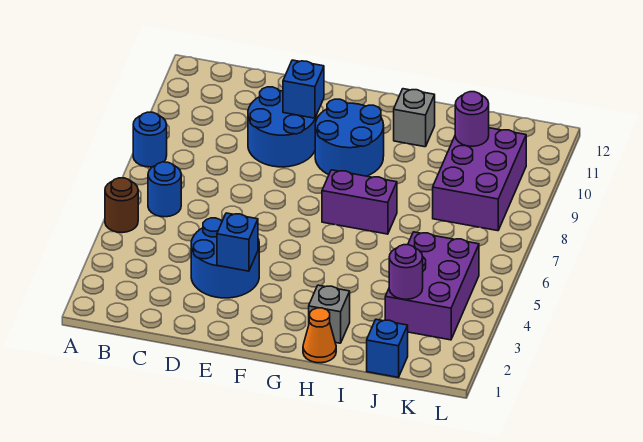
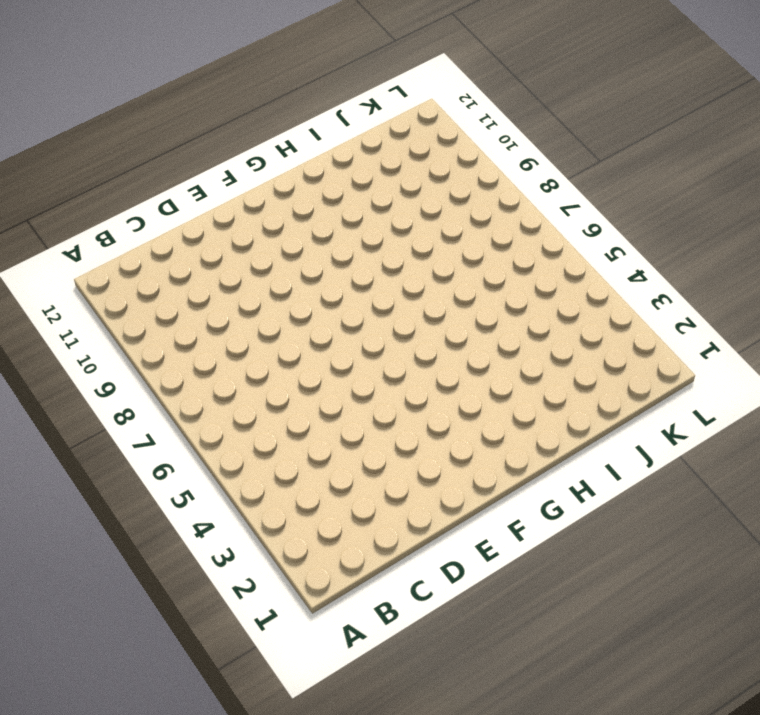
none -> brown round brick A5 level 1
none -> blue round brick A8 level 1
none -> blue round brick B6 level 1

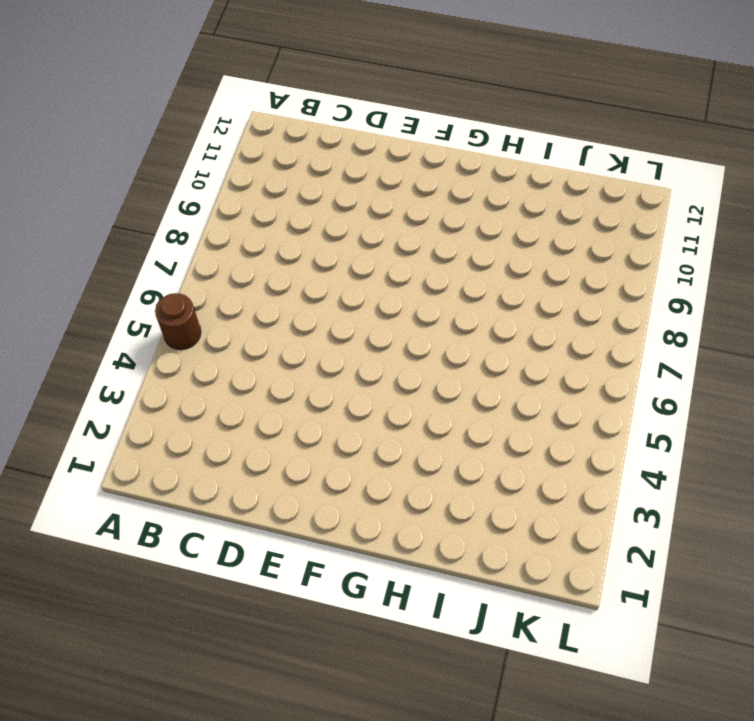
none -> blue round brick A8 level 1
none -> blue round brick B6 level 1
none -> blue round brick D3:E4 level 1

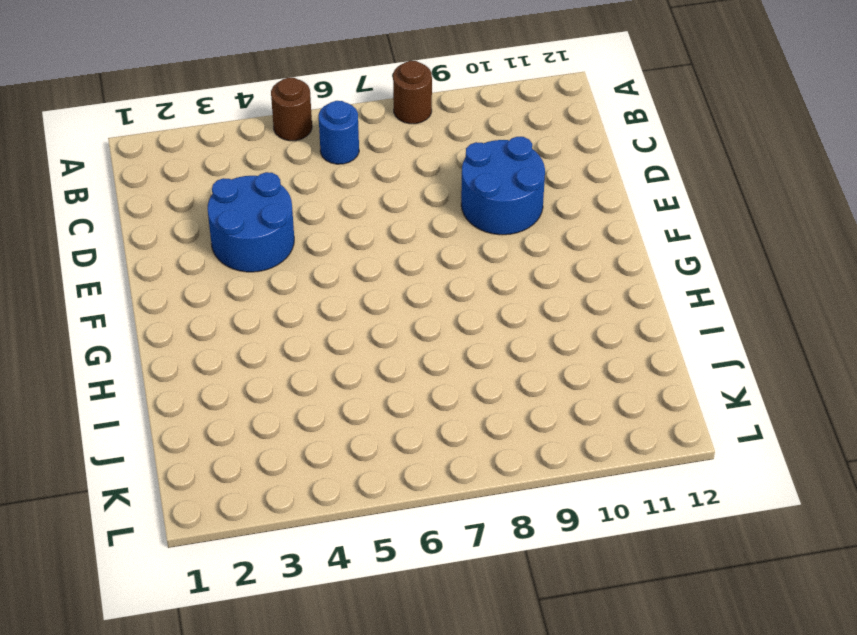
brown round brick A8 level 1 -> blue round brick A8 level 1
none -> blue round brick F9:G10 level 1
none -> purple brick G7:H7 level 1
none -> orange cone H1 level 1

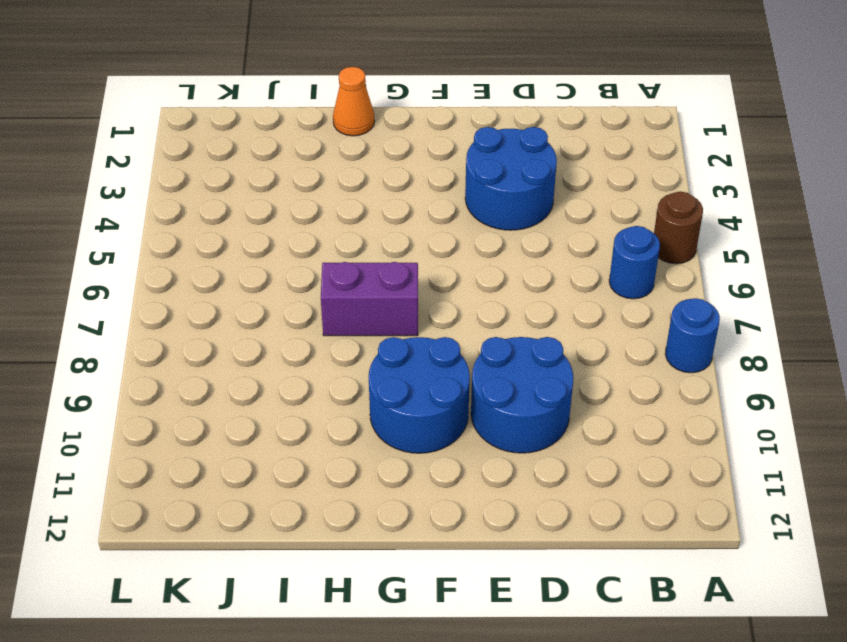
none -> grey brick H2 level 1
none -> grey brick H11 level 1
none -> blue brick J1 level 1

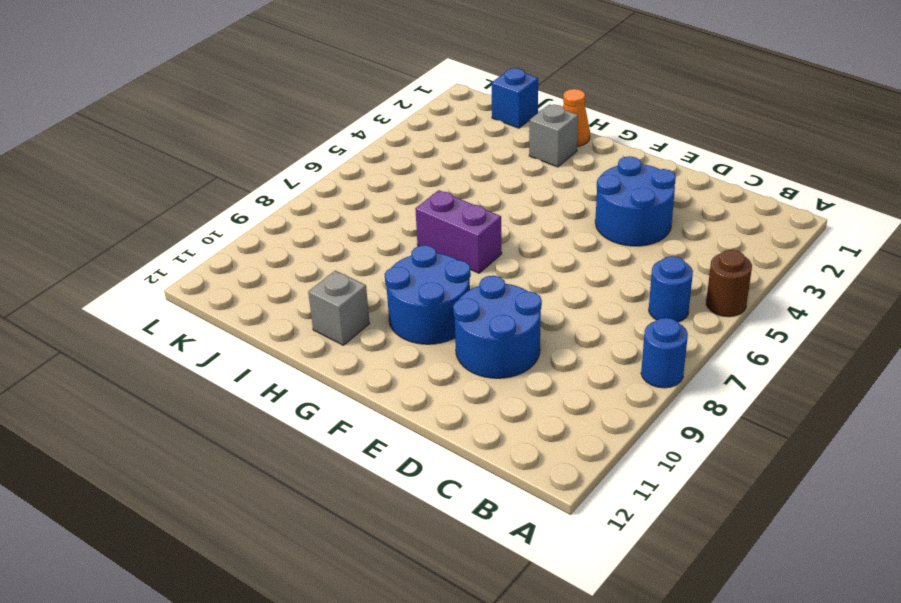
none -> purple brick J3:K5 level 1
none -> purple brick J8:K10 level 1
none -> blue brick E3 level 2

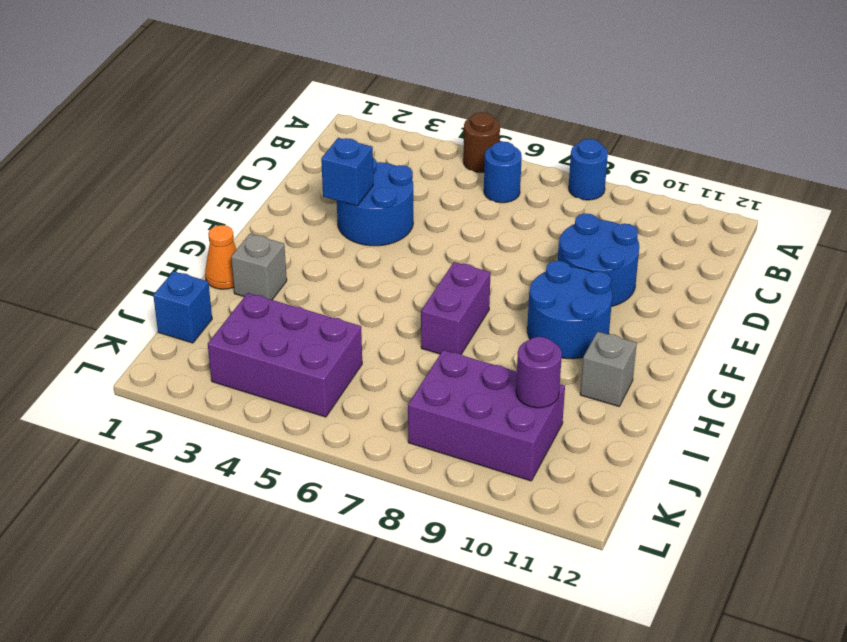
none -> blue brick E10 level 2
none -> purple round brick J3 level 2

